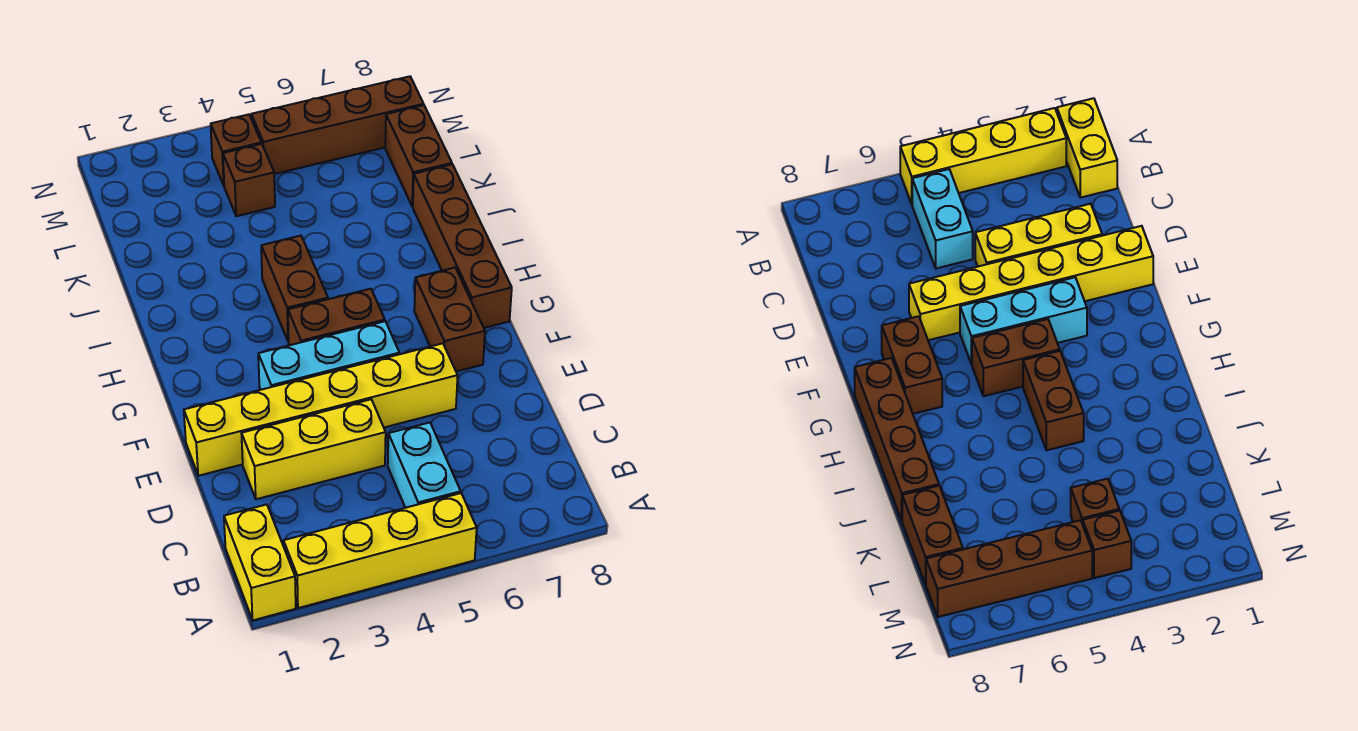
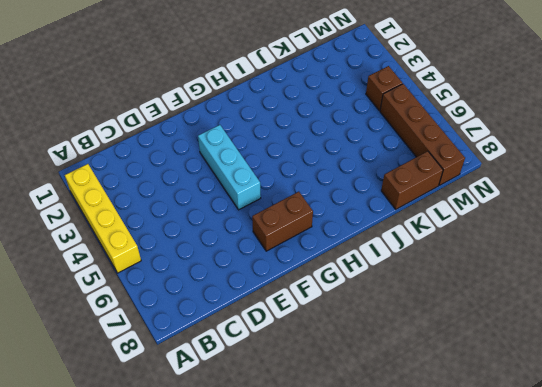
none -> yellow brick A1:B1 level 1
none -> cyan brick B5:C5 level 1
none -> yellow brick D2:D4 level 1

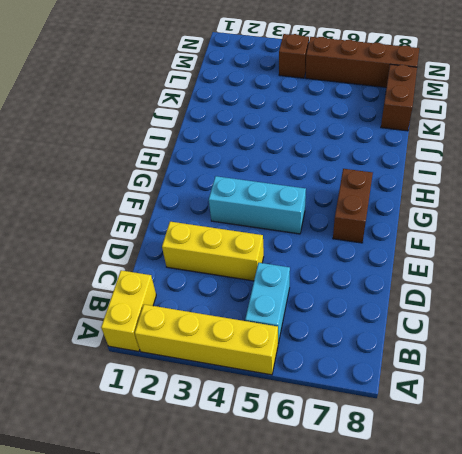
none -> yellow brick E1:E6 level 1
none -> brown brick G4:G5 level 1
none -> brown brick G8:J8 level 1

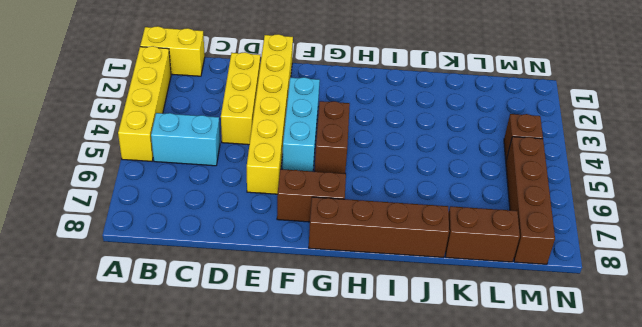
none -> brown brick H4:I4 level 1
none -> brown brick L4 level 1

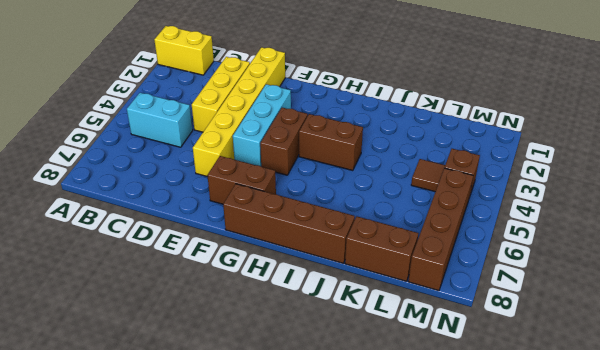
brown tile L4 level 1 -> brown brick L4 level 1
none -> yellow brick A2:A5 level 1

